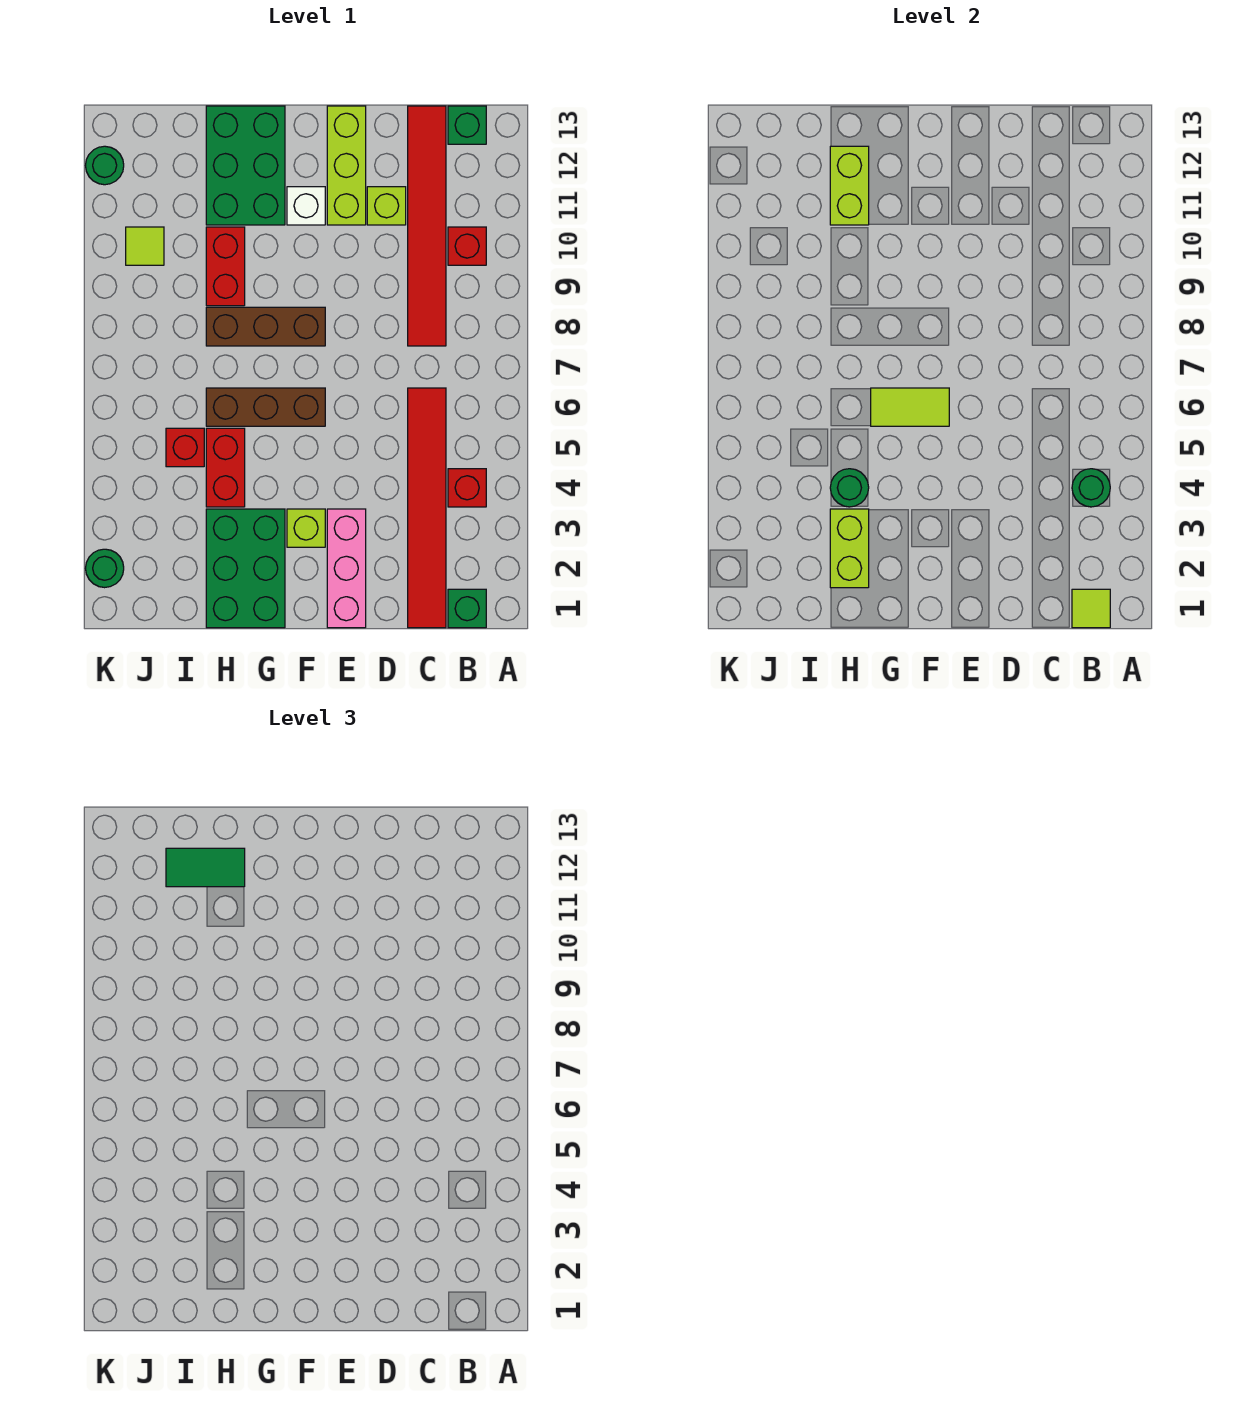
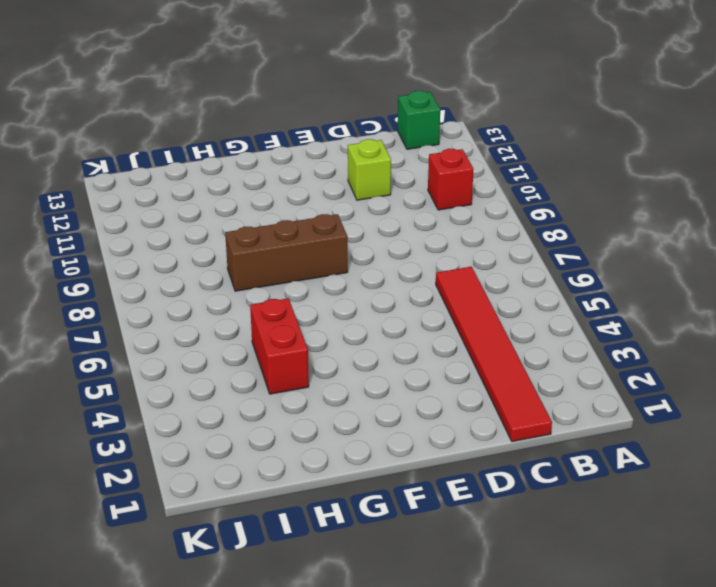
none -> green brick B1 level 1
none -> red brick B4 level 1
none -> red tile C8:C13 level 1

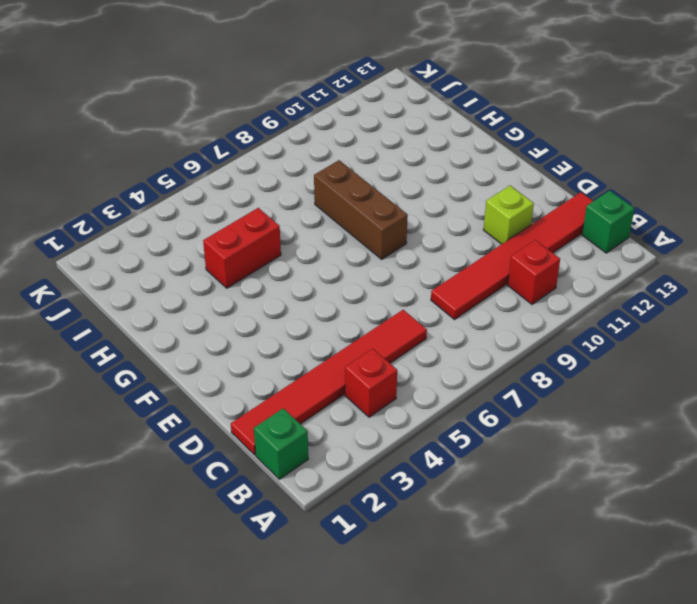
none -> pink brick E1:E3 level 1
none -> lime brick E11:E13 level 1
none -> lime brick F3 level 1

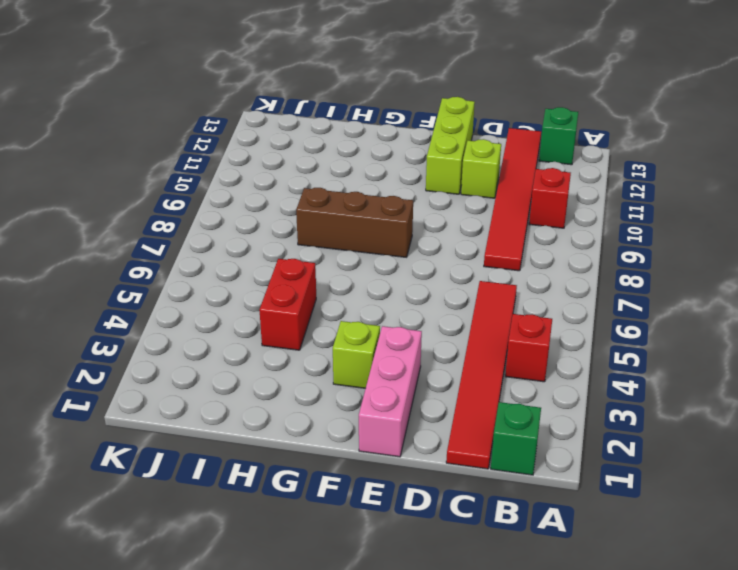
none -> brown brick F6:H6 level 1
none -> white brick F11 level 1
none -> green brick G1:H3 level 1

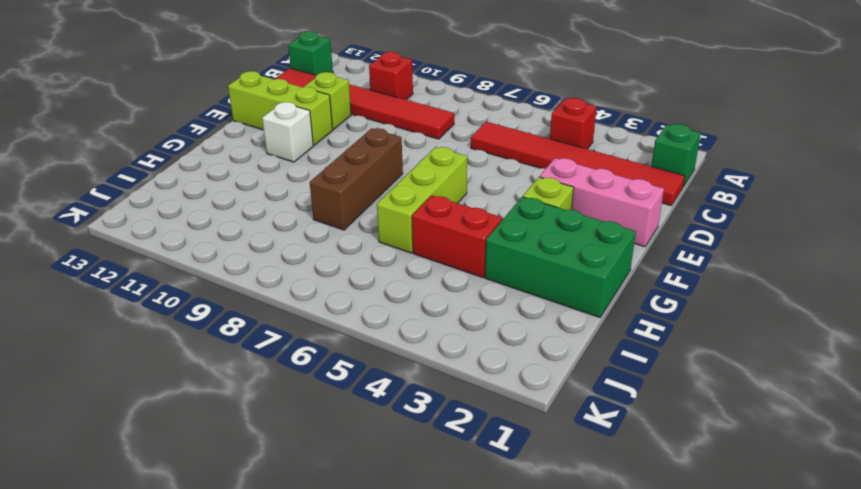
lime brick F6:H6 level 1 -> brown brick F6:H6 level 1
none -> green brick G11:H13 level 1
none -> red brick H9:H10 level 1
none -> red brick I5 level 1

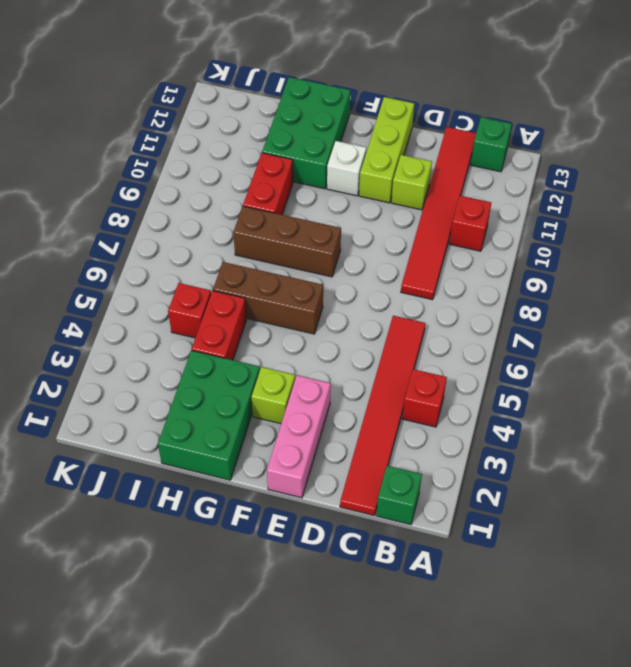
none -> lime tile J10 level 1
none -> green round brick K2 level 1
none -> green round brick K12 level 1

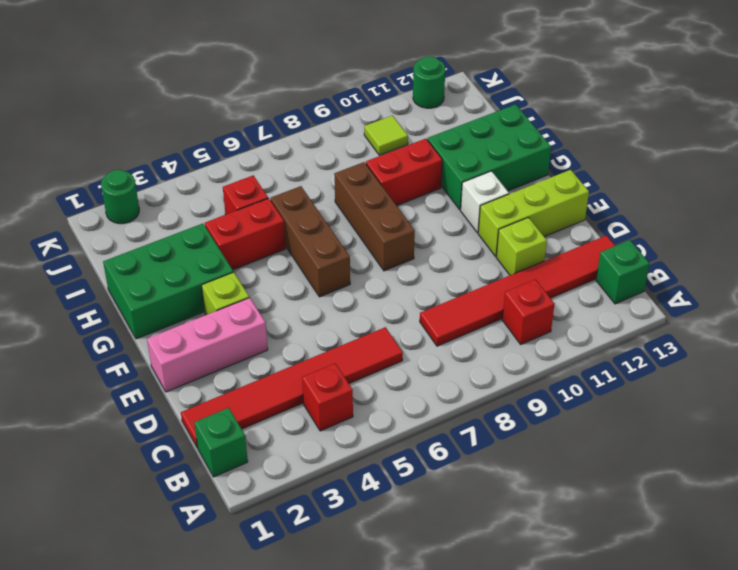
none -> lime tile B1 level 2
none -> green round brick B4 level 2
none -> lime tile F6:G6 level 2

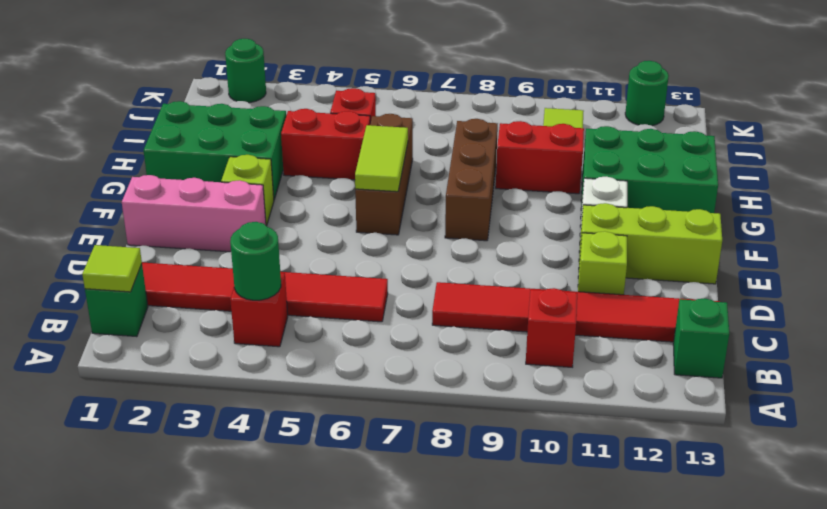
none -> lime brick H2:H3 level 2
none -> green round brick H4 level 2
none -> lime brick H11:H12 level 2

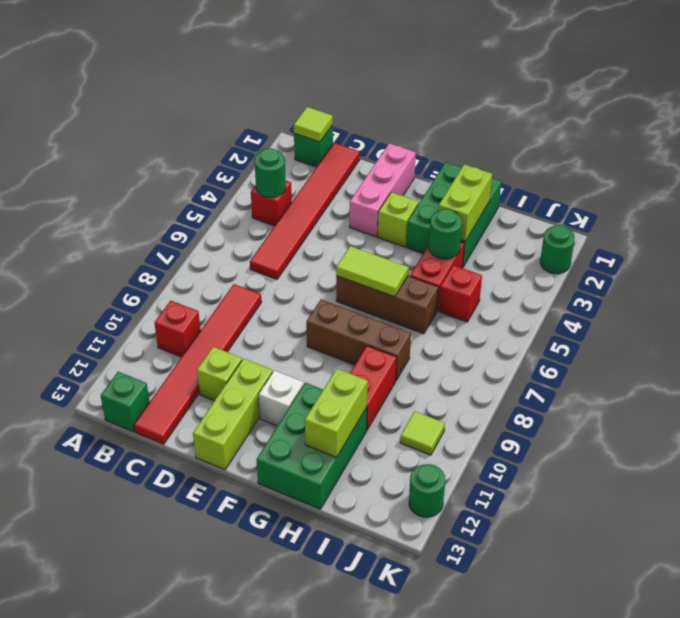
none -> green tile H12:I12 level 3

